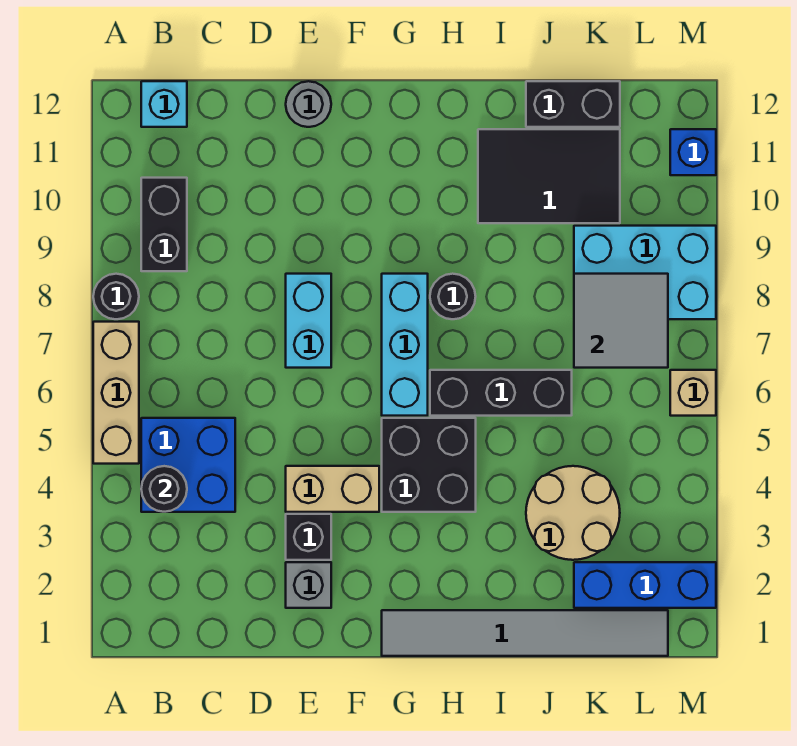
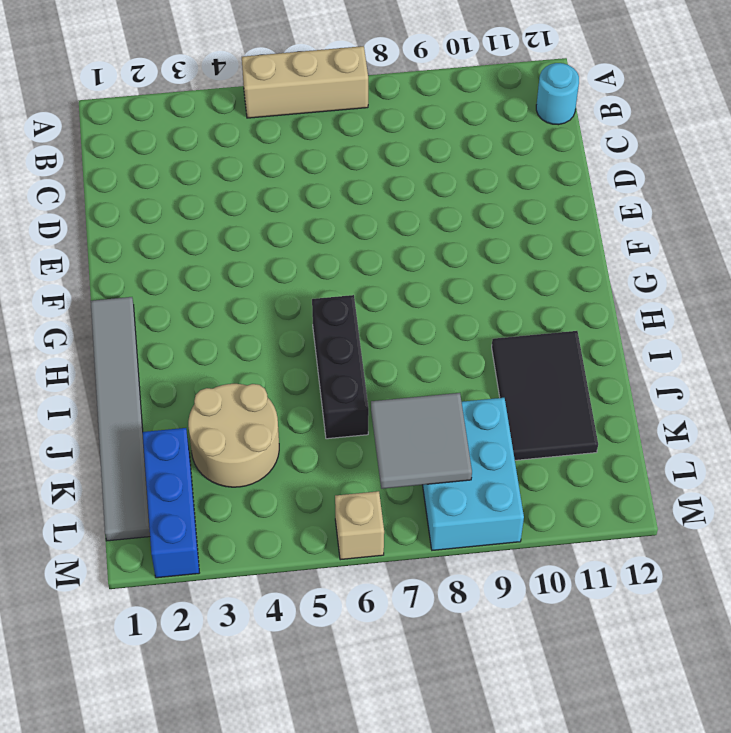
cyan round brick B12 level 1 -> cyan brick B12 level 1
none -> black round brick A8 level 1
none -> blue brick B4:C5 level 1
none -> black brick B9:B10 level 1

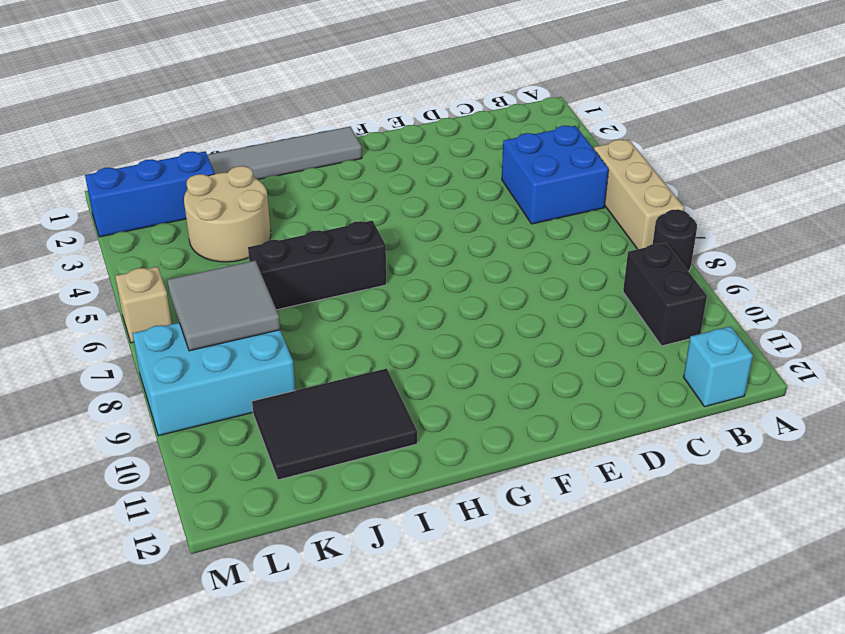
none -> grey brick E2 level 1
none -> black brick E3 level 1
none -> tan brick E4:F4 level 1

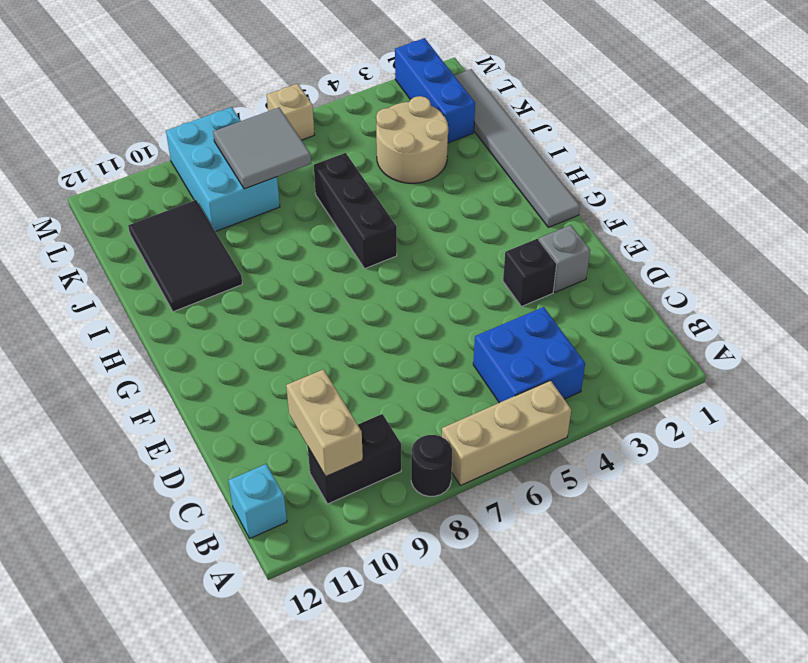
tan brick B10:C10 level 2 -> tan brick E4:F4 level 1
none -> cyan brick E7:E8 level 1
none -> grey round brick E12 level 1
none -> black brick G4:H5 level 1

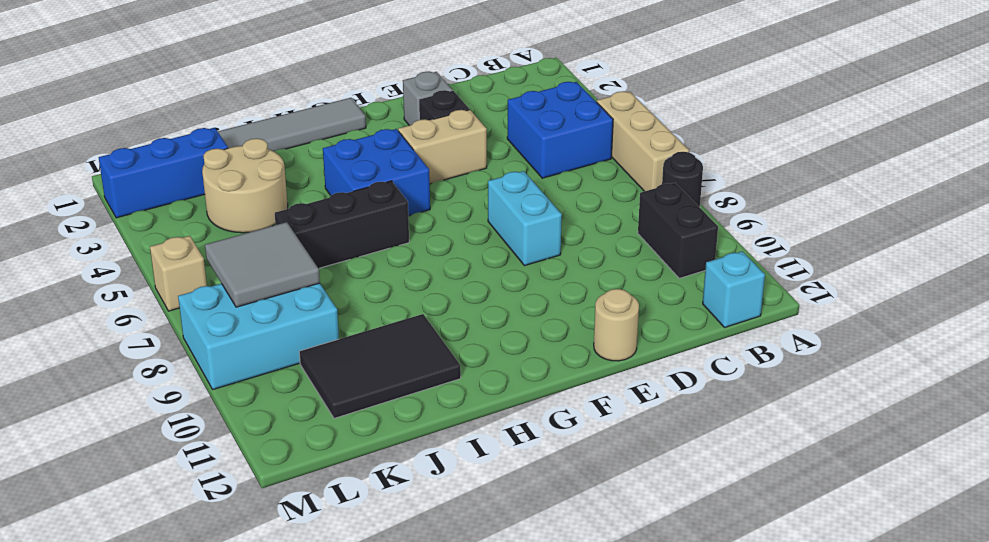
tan round brick E12 level 1 -> grey round brick E12 level 1
blue brick G4:H5 level 1 -> black brick G4:H5 level 1
none -> cyan brick G6:G8 level 1
none -> black round brick H8 level 1
none -> black brick J12:K12 level 1

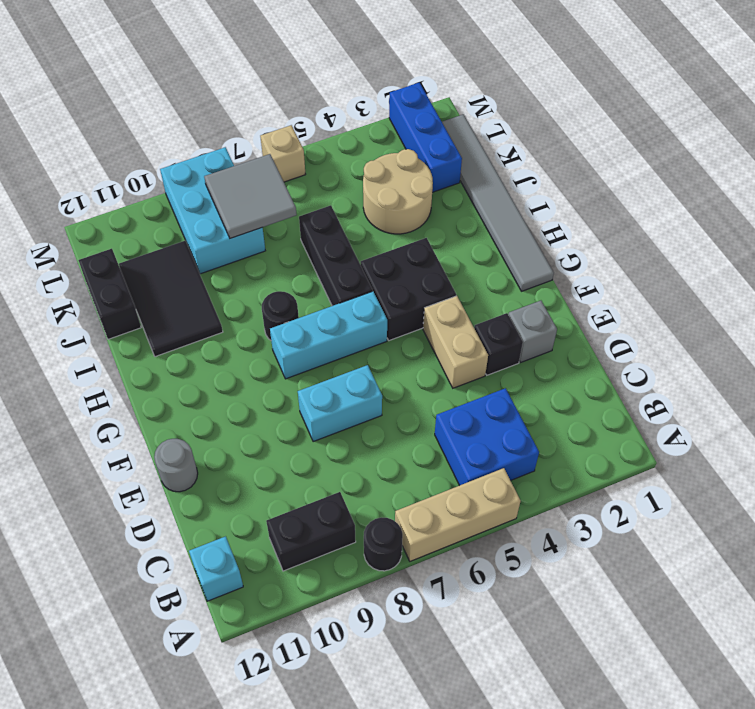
none -> blue brick M11 level 1
none -> black round brick B4 level 2

